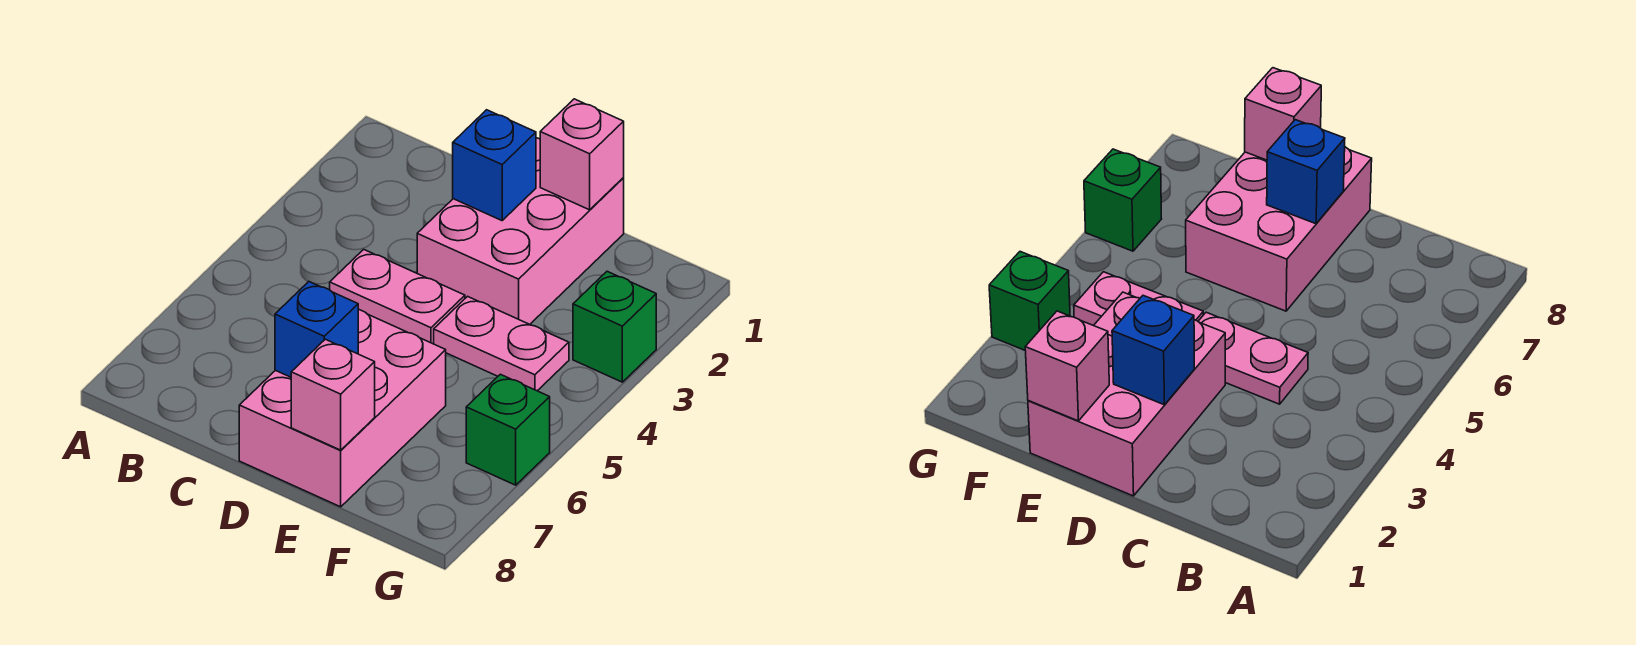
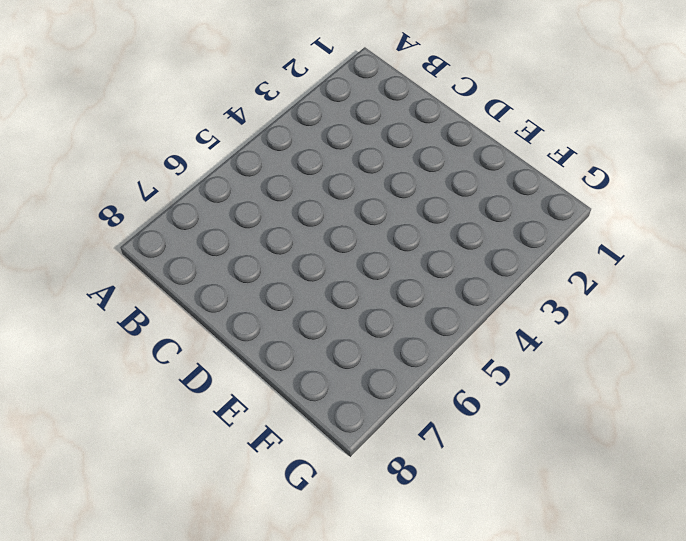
none -> pink plate C4:D4 level 1
none -> pink brick D1:E3 level 1

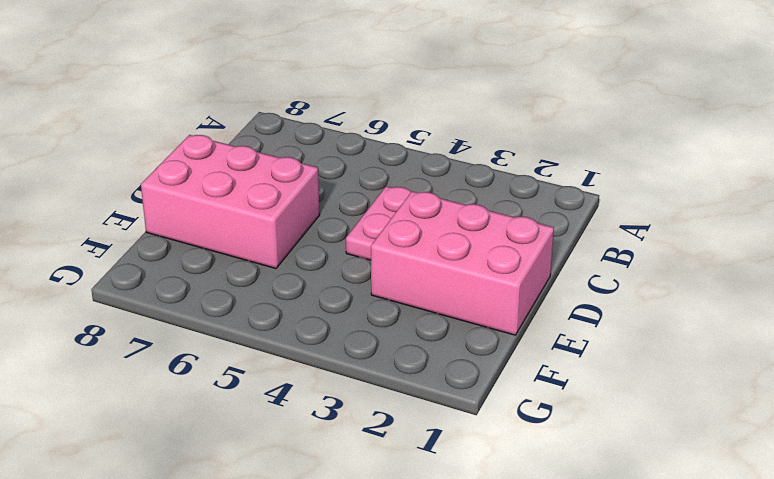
none -> pink plate E4:F4 level 1
none -> green brick G3 level 1

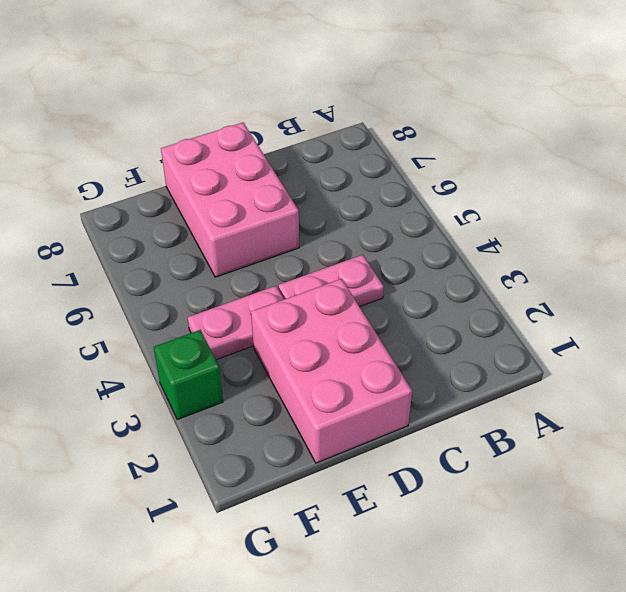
none -> green brick G6 level 1
none -> blue brick D2 level 2

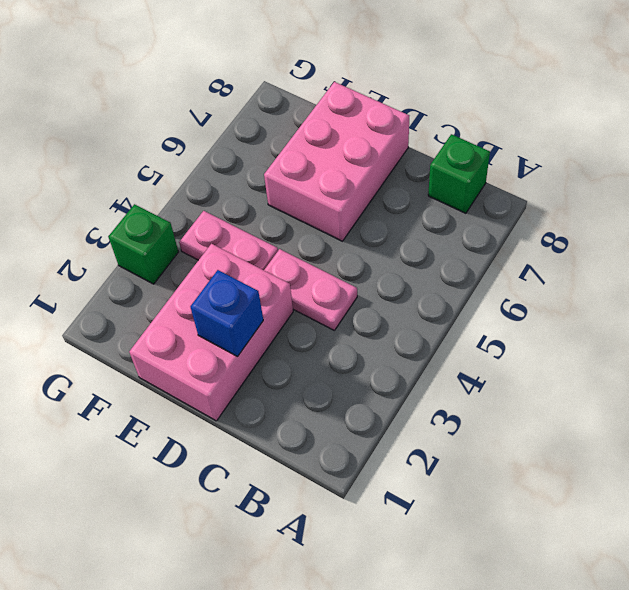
green brick B8 level 1 -> green brick G6 level 1
none -> blue brick D7 level 2
none -> pink brick E1 level 2

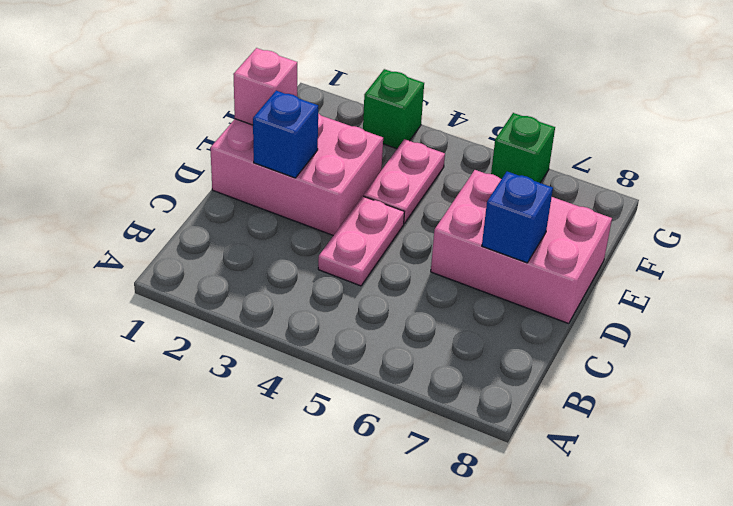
none -> pink brick E8 level 2

